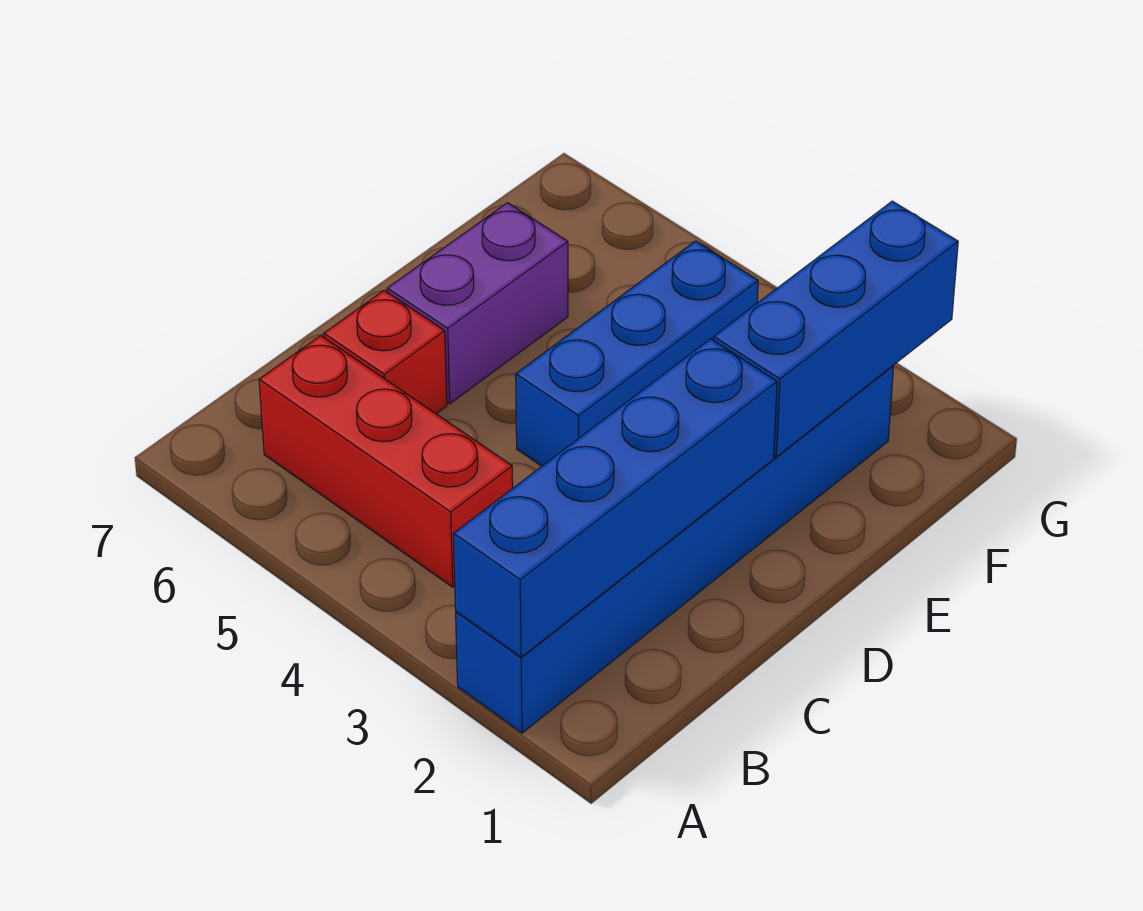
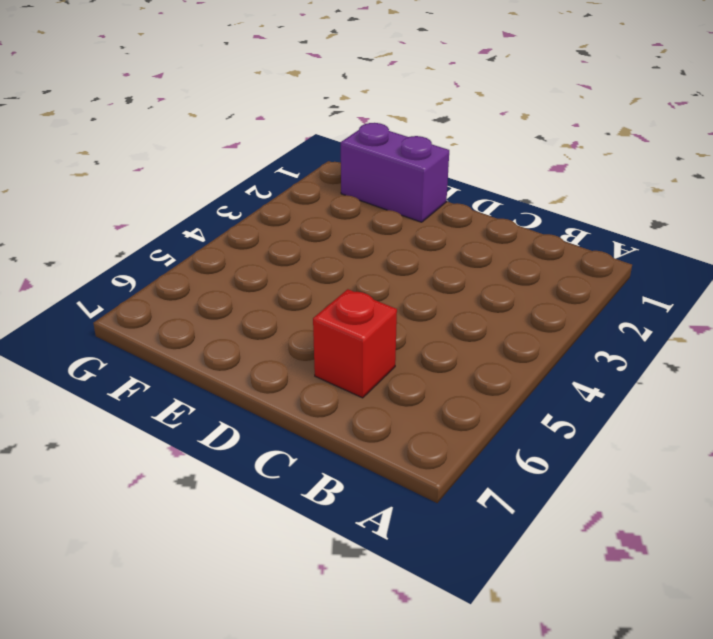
purple brick E1:F1 level 1 -> purple brick D6:E6 level 1
none -> blue brick A2:F2 level 1
none -> red brick B4:B6 level 1

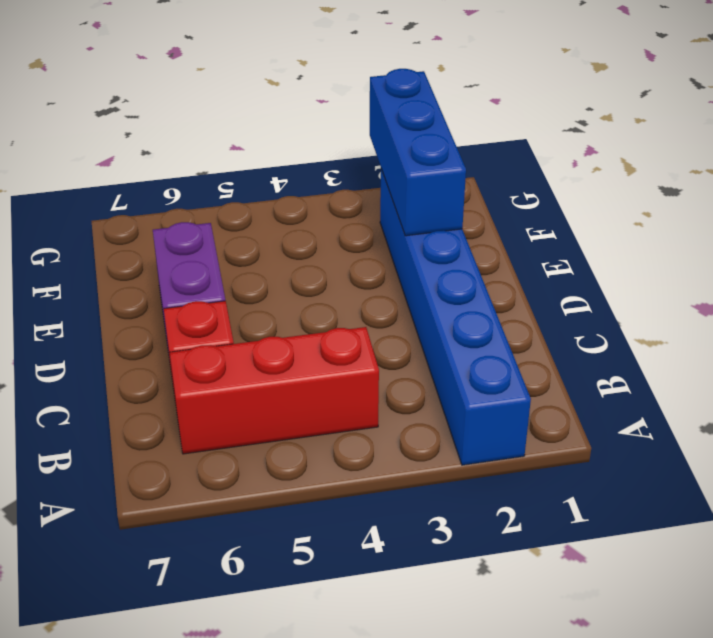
none -> blue brick D4:F4 level 1
none -> blue brick A2:D2 level 2

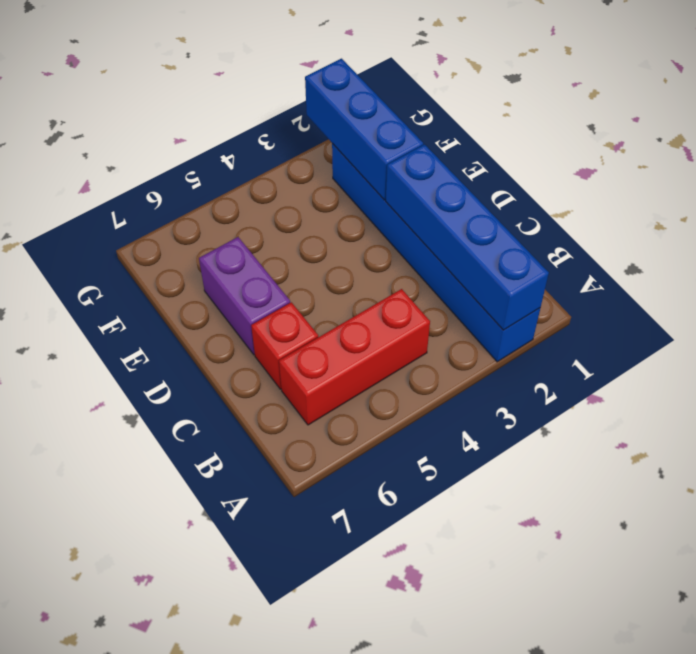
none -> blue brick D4:F4 level 1

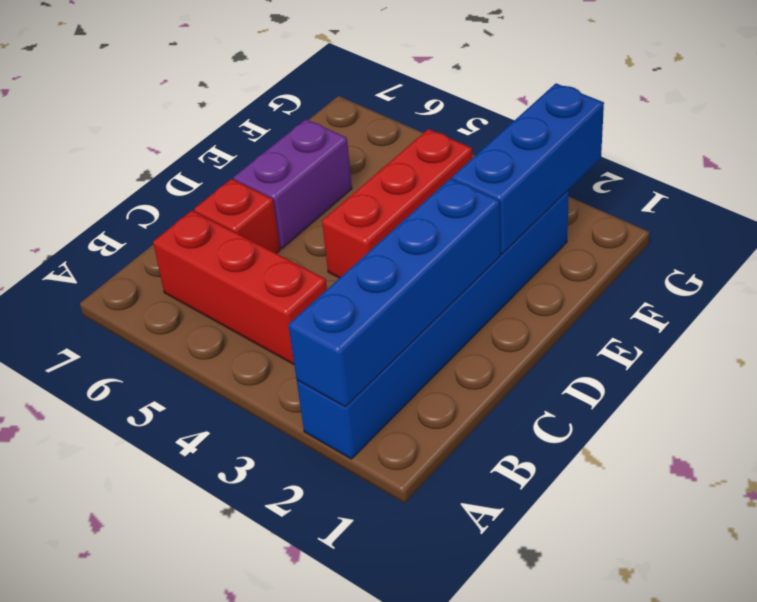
red brick D4:F4 level 1 -> blue brick D4:F4 level 1

